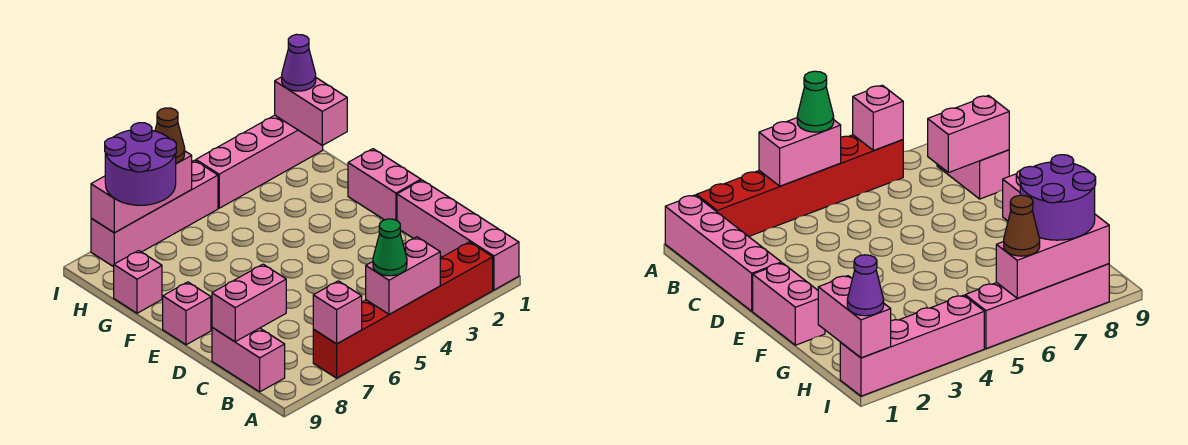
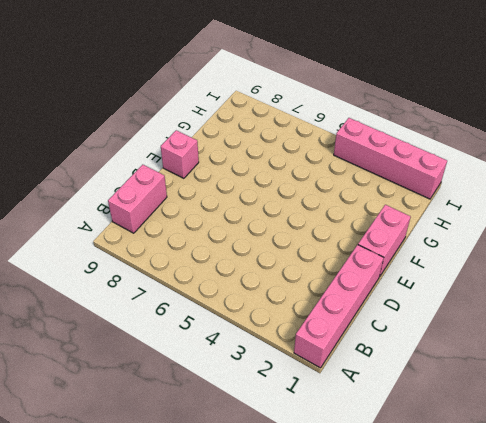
none -> red brick A2:A7 level 1
none -> pink brick G9 level 1
none -> pink brick I5:I8 level 1

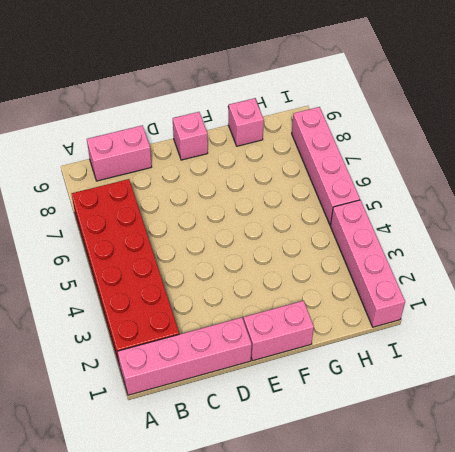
red brick A2:B7 level 1 -> red brick A2:A7 level 1
none -> pink brick A4:A5 level 2
none -> pink brick A7 level 2
none -> pink brick C8:C9 level 2

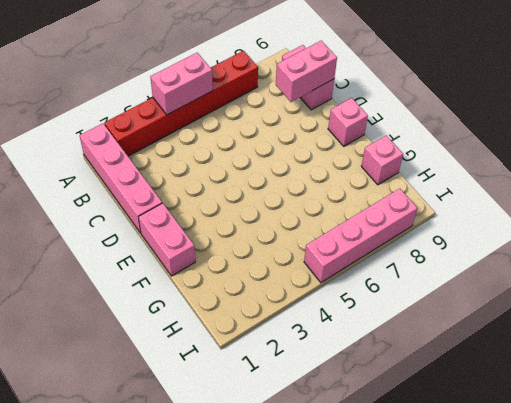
none -> pink brick I1:I4 level 1
none -> pink brick A7 level 2
none -> pink brick H1:I1 level 2

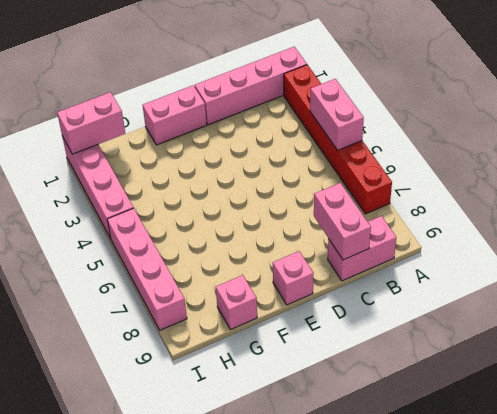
none -> pink brick A7 level 2
none -> pink brick I6:I8 level 2
none -> green cone A5 level 3

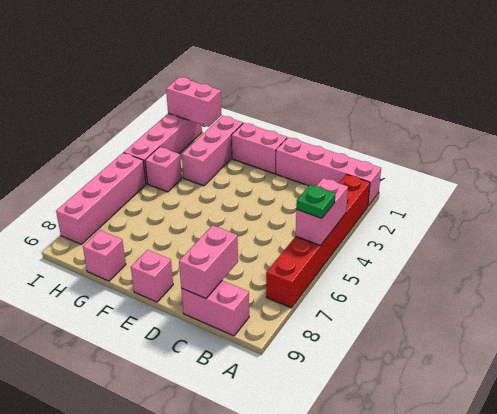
green plate A5 level 3 -> green cone A5 level 3
pink brick G1:G3 level 1 -> pink brick I6:I8 level 2
pink brick H4 level 1 -> pink brick A7 level 2
none -> purple round brick H7:I8 level 3
none -> purple cone I1 level 3
none -> brown cone I6 level 3

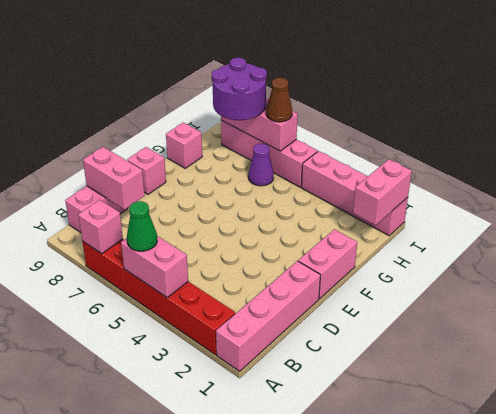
purple cone H6 level 1 -> purple cone I1 level 3

